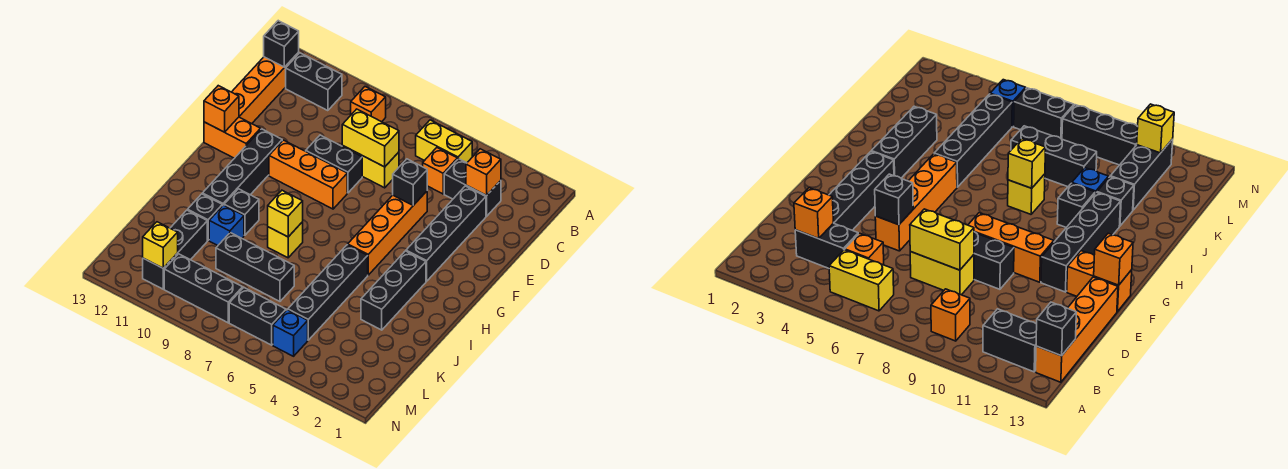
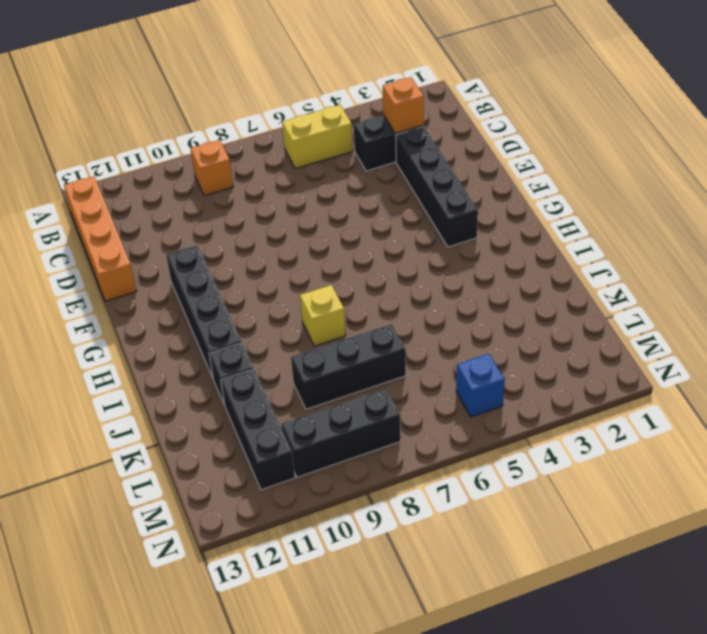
none -> black brick B11:B12 level 1
none -> orange brick C5 level 1
none -> yellow brick D7:D8 level 1
none -> orange brick E5:H5 level 1

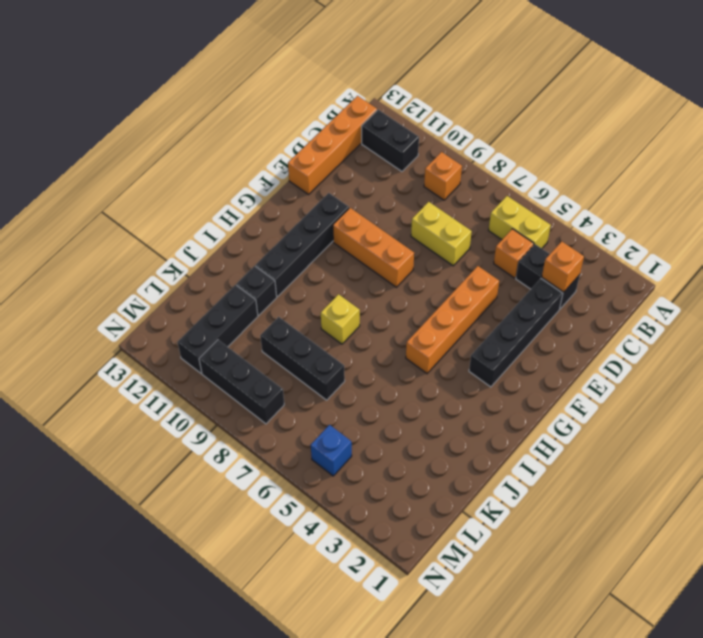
none -> black brick E8:E9 level 1
none -> orange brick F12:F13 level 1
none -> black brick H3:J3 level 1
none -> black brick I5:L5 level 1

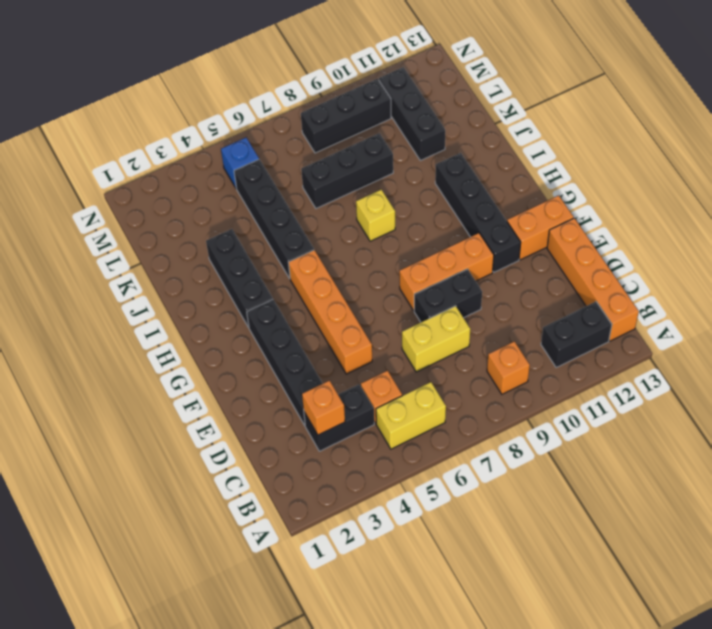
none -> black brick I10 level 1
none -> blue brick J10 level 1
none -> black brick J11 level 1
none -> black brick M6:M7 level 1

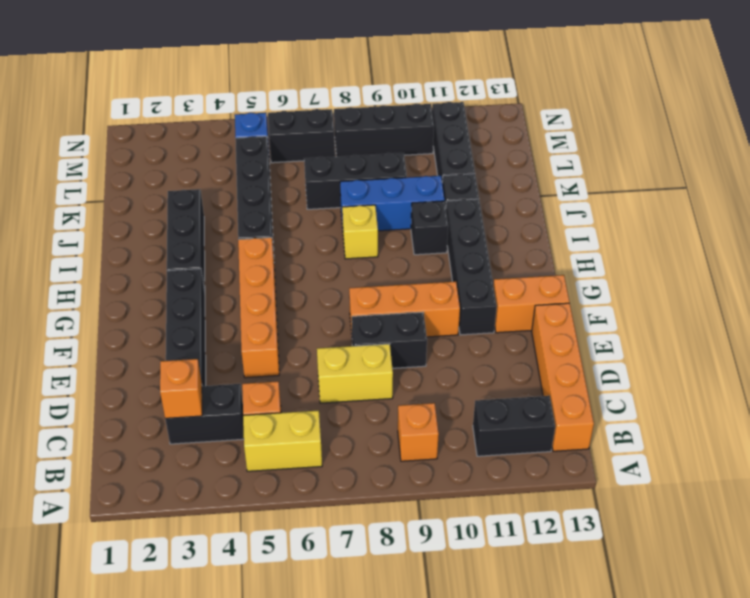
blue brick J8:J10 level 1 -> blue brick J10 level 1
none -> black brick B13 level 2
none -> yellow brick D7:D8 level 2
none -> black brick E5 level 2
none -> orange brick F13 level 2

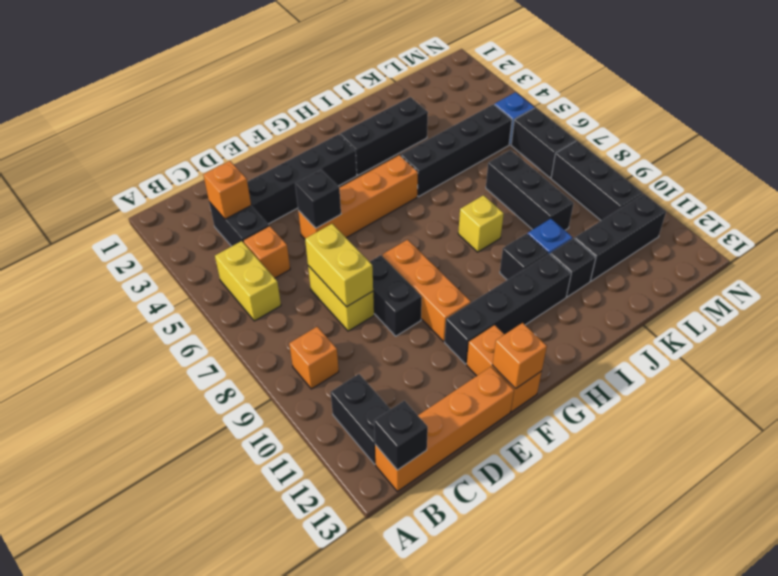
none -> yellow brick I8 level 2
none -> yellow brick M11 level 2

